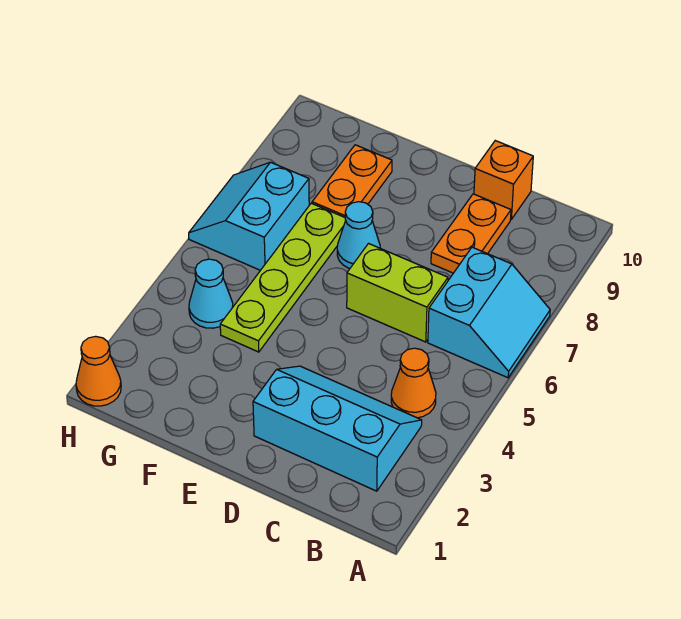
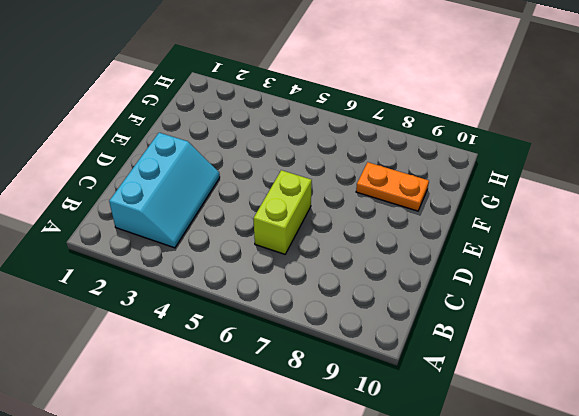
none -> cyan slope A6:B7 level 1 top B
none -> orange cone B4 level 1
none -> orange plate C8:C9 level 1

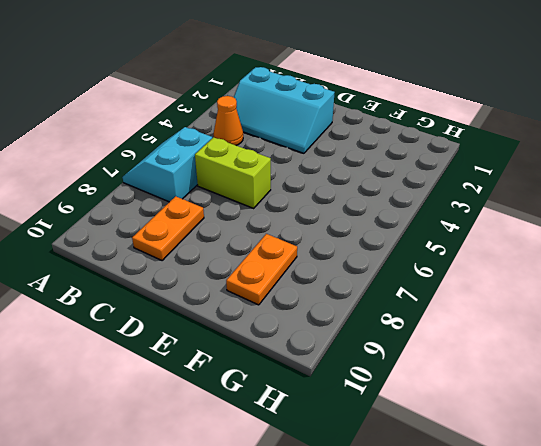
none -> orange brick C10 level 1
none -> cyan cone E7 level 1
none -> lime plate F4:F7 level 1

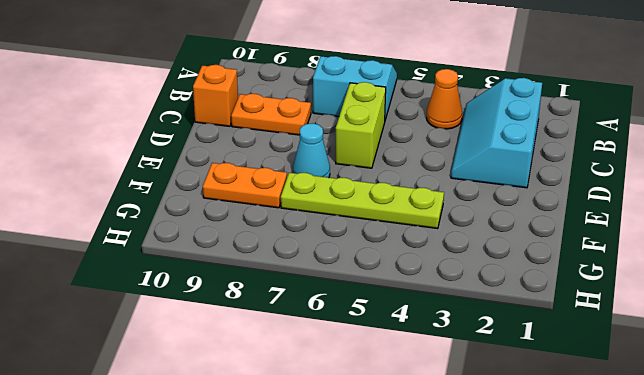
none -> cyan cone G4 level 1
none -> cyan slope G6:H7 level 1 top G
none -> orange cone H1 level 1

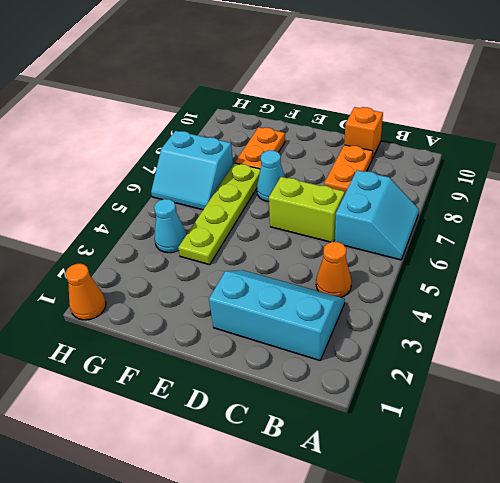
cyan slope G6:H7 level 1 top 7 -> cyan slope G6:H7 level 1 top G

